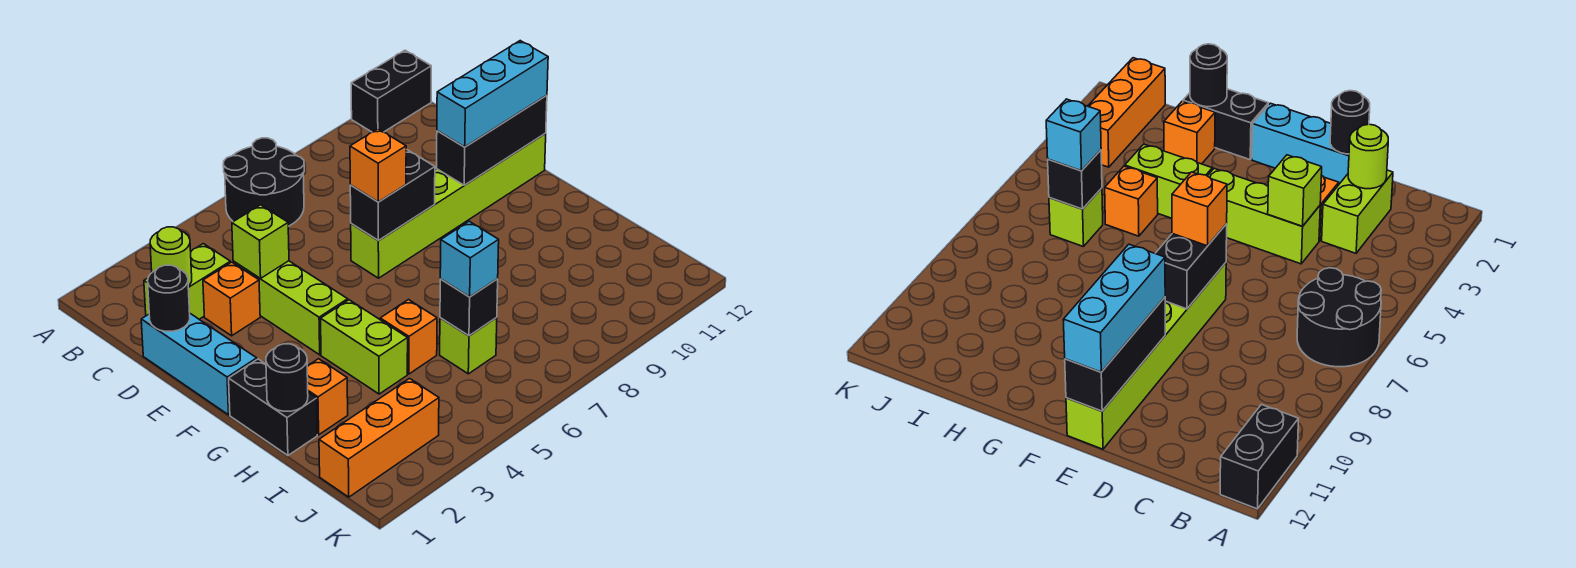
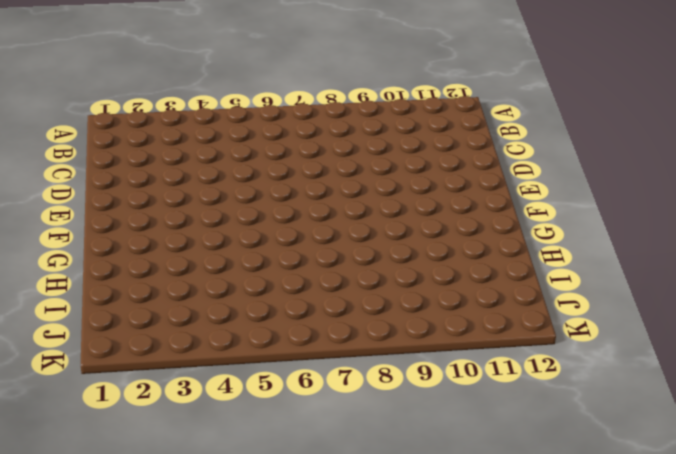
none -> black round brick A6:B7 level 1
none -> black brick A11:A12 level 1
none -> lime brick C2:C3 level 1

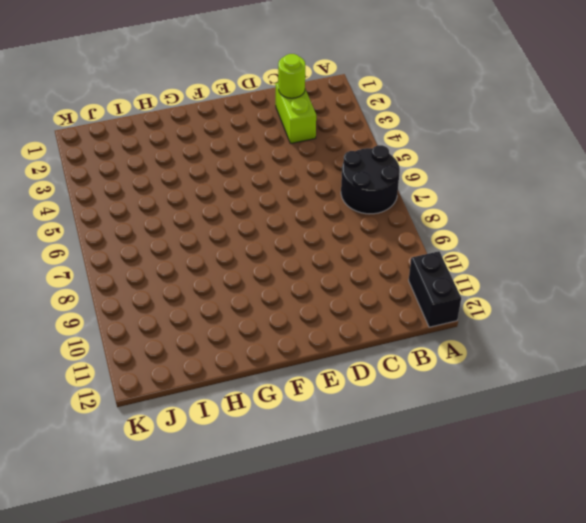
none -> cyan brick D1:F1 level 1
none -> orange brick D3 level 1
none -> lime brick D4:F4 level 1

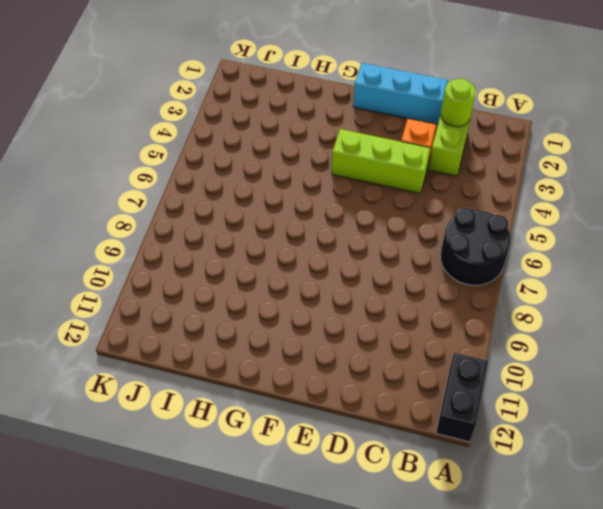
none -> lime brick E7:E12 level 1
none -> black brick G1:H1 level 1
none -> lime brick G4:H4 level 1

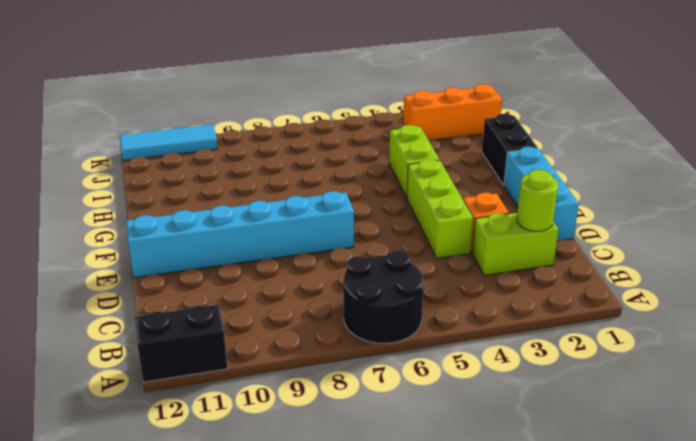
cyan brick E7:E12 level 1 -> lime brick E7:E12 level 1
cyan tile K10:K12 level 1 -> none
none -> orange brick H2 level 1
none -> orange brick H5 level 1
none -> lime brick I6 level 1

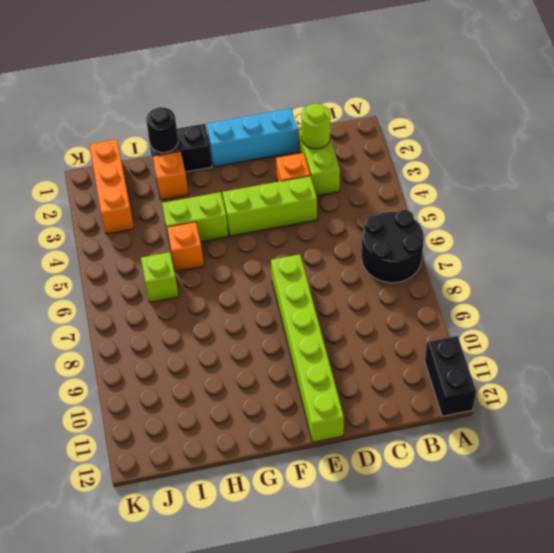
none -> black round brick D1 level 2
none -> lime brick D4 level 2
none -> black brick E7:E8 level 2

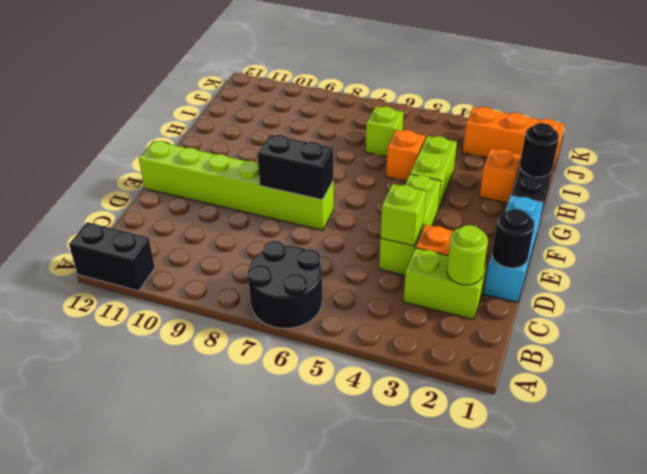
none -> black brick E10:E12 level 2
none -> black brick I6 level 2
none -> orange brick E7 level 3

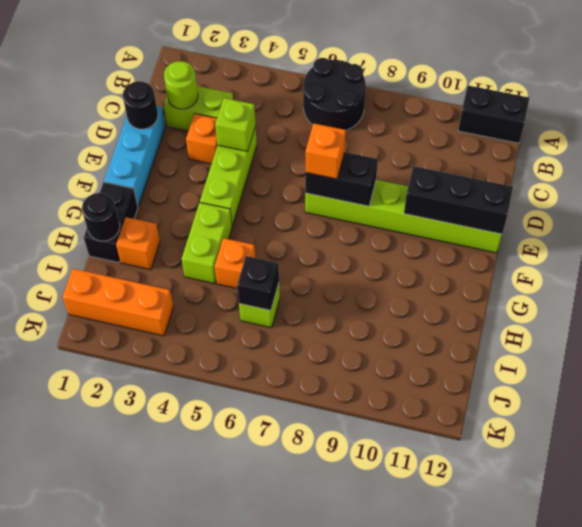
none -> cyan brick E10:E12 level 3
none -> cyan brick I6 level 3

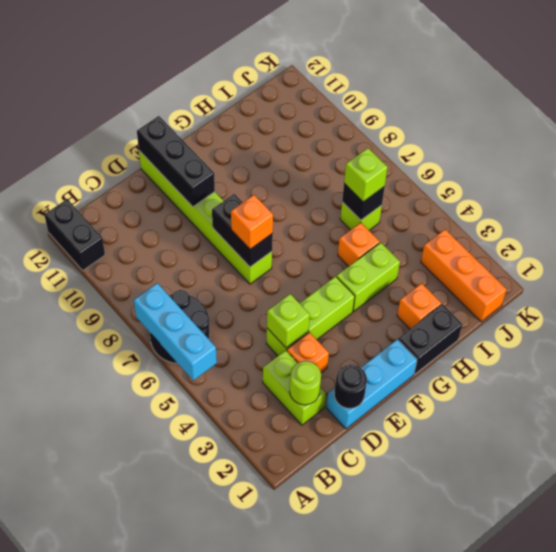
cyan brick A5:A7 level 2 -> cyan brick E10:E12 level 3
lime brick I6 level 3 -> cyan brick I6 level 3
none -> black round brick H1 level 2

